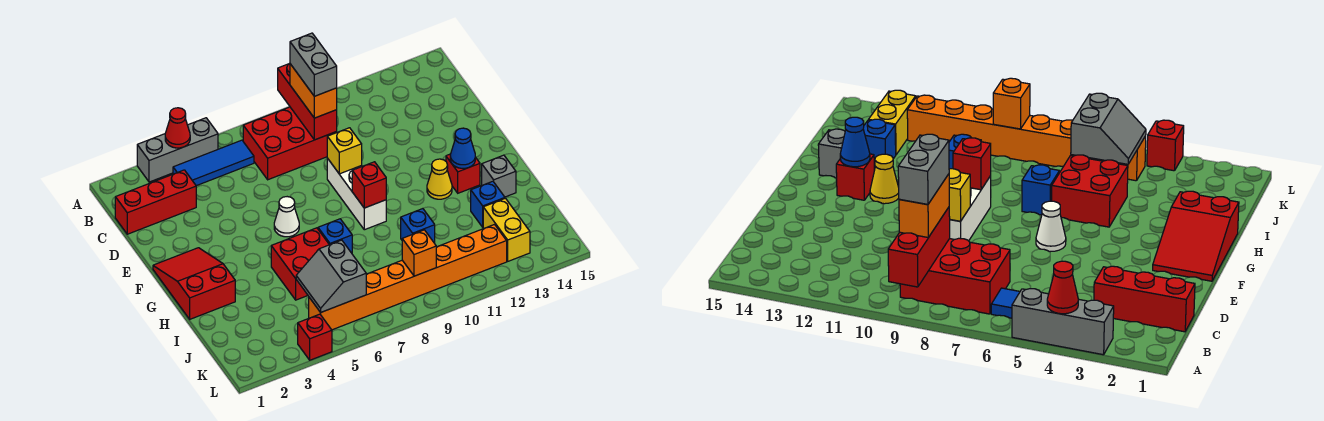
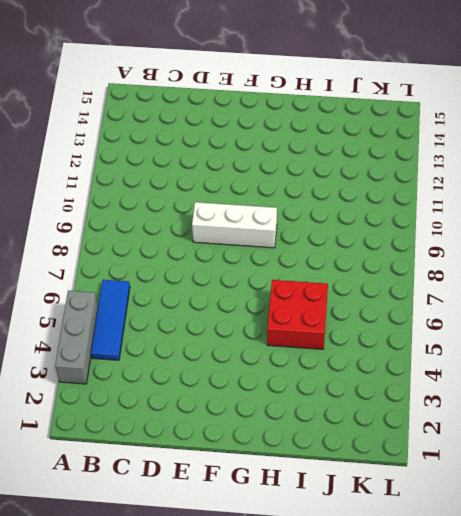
none -> red brick B7:C9 level 1
none -> red brick C1:C3 level 1
none -> red slope F1:H2 level 1 top H

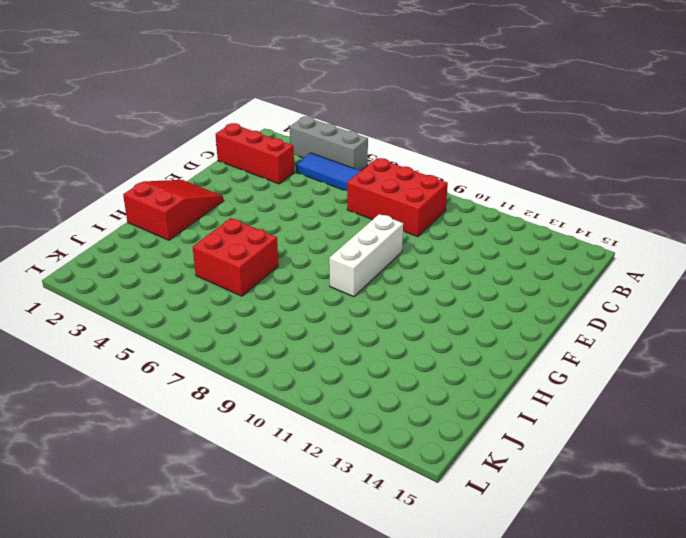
none -> white cone F6 level 1
none -> yellow cone G12 level 1
none -> red brick G13 level 1

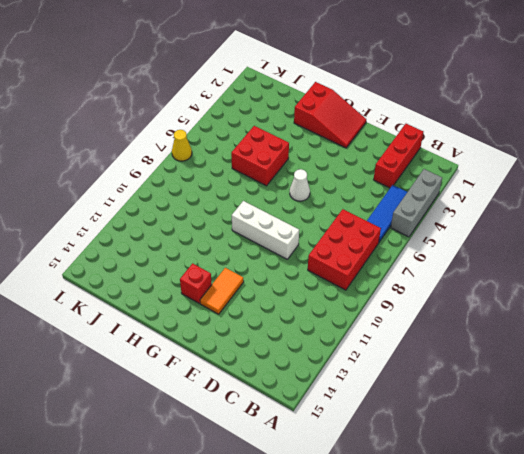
orange tile F12:F13 level 1 -> none
yellow cone L7 level 1 -> yellow cone G12 level 1
none -> blue brick H7 level 1
none -> grey brick H14 level 1
none -> blue brick I10 level 1

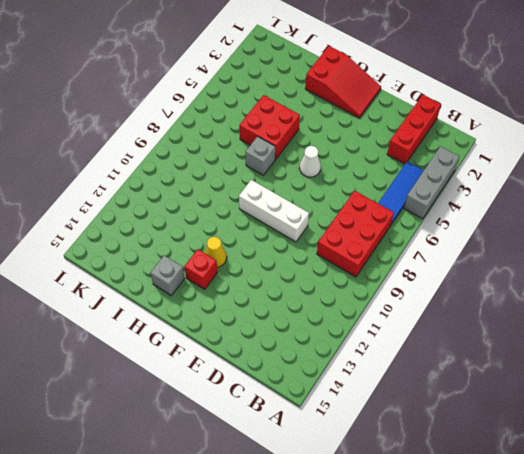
grey brick H7 level 1 -> blue brick H7 level 1
none -> blue brick I10 level 1
none -> blue brick I13 level 1
none -> yellow brick J13:K13 level 1

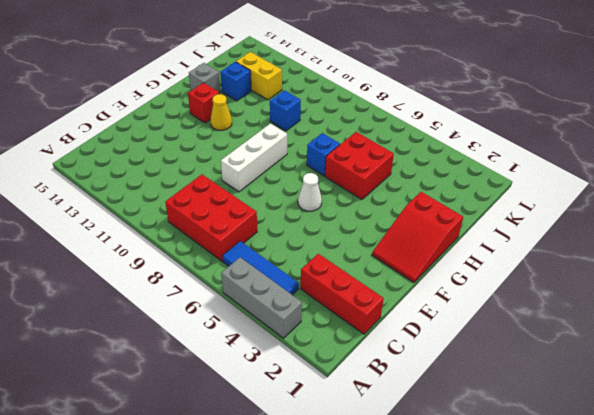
yellow brick J12:J13 level 1 -> yellow brick J13:K13 level 1
none -> orange brick K5:K12 level 1
none -> red brick L4 level 1
none -> red cone A4 level 2

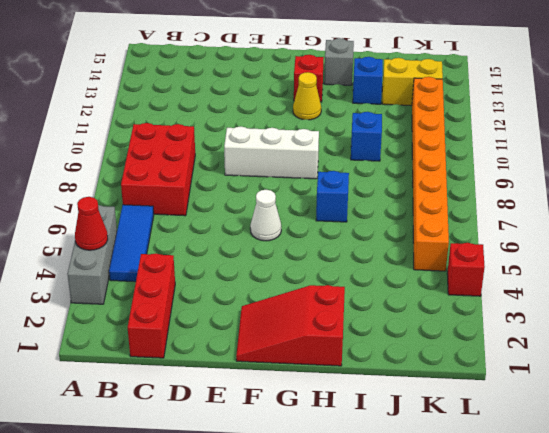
none -> red brick H5:I6 level 1
none -> red brick A9:C9 level 2
none -> yellow brick E9 level 2

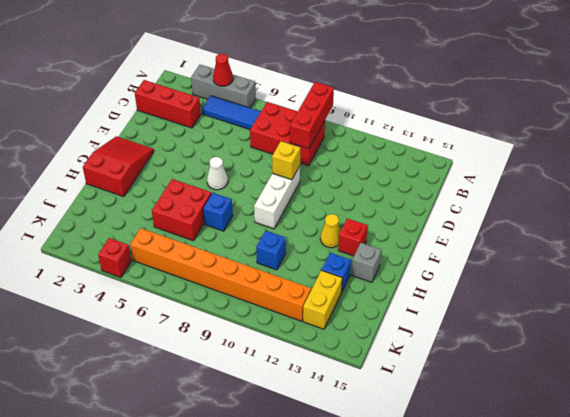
none -> red brick G9 level 2
none -> blue cone G13 level 2
none -> grey slope J5:K6 level 2 top 6

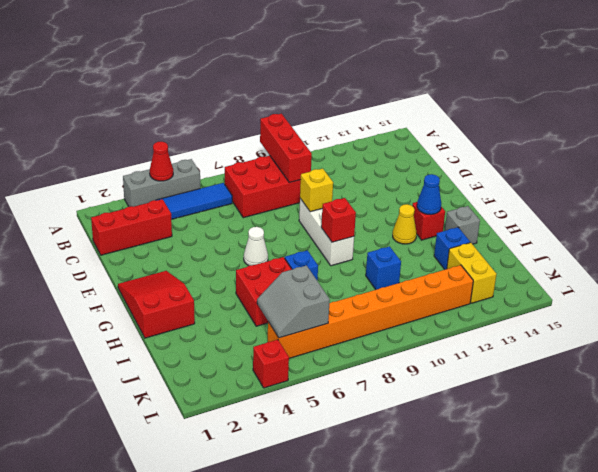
none -> orange brick K9 level 2
none -> orange brick B9:C9 level 3
none -> grey brick B9:C9 level 4

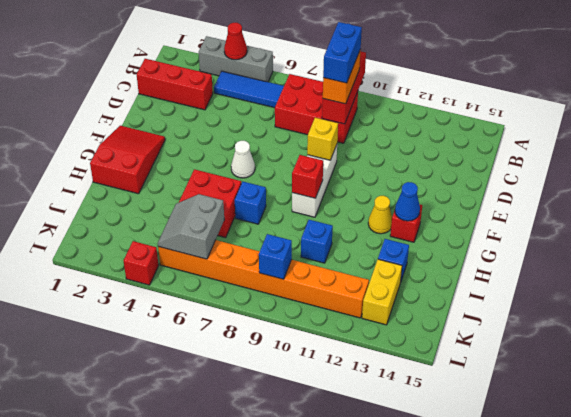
blue brick B9:C9 level 4 -> grey brick B9:C9 level 4
blue brick K9 level 2 -> orange brick K9 level 2
none -> grey brick H14 level 1

